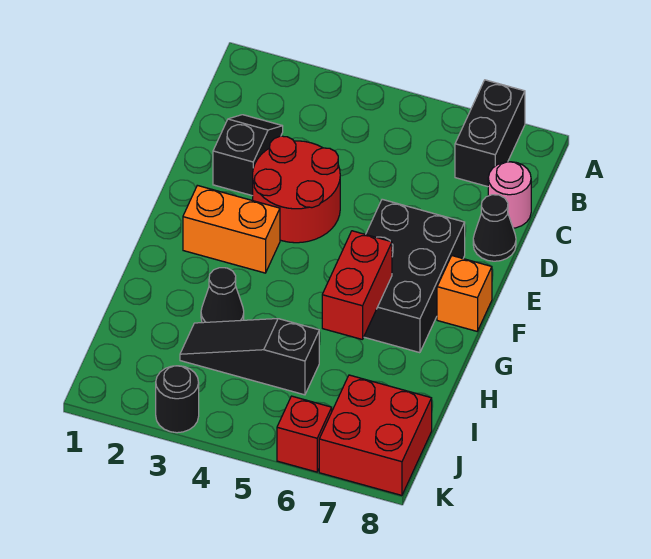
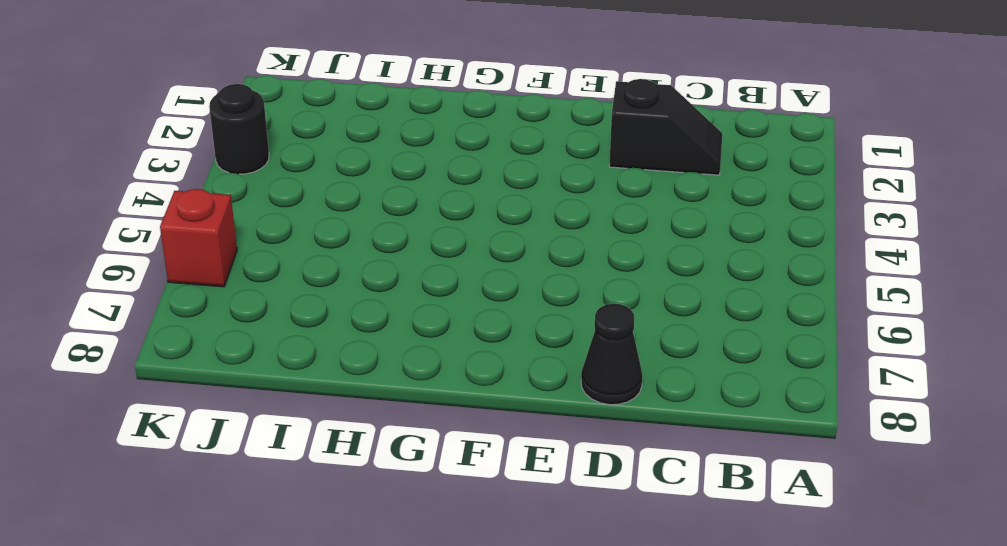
none -> black brick A7:B7 level 1
none -> pink round brick C8 level 1
none -> red round brick D3:E4 level 1

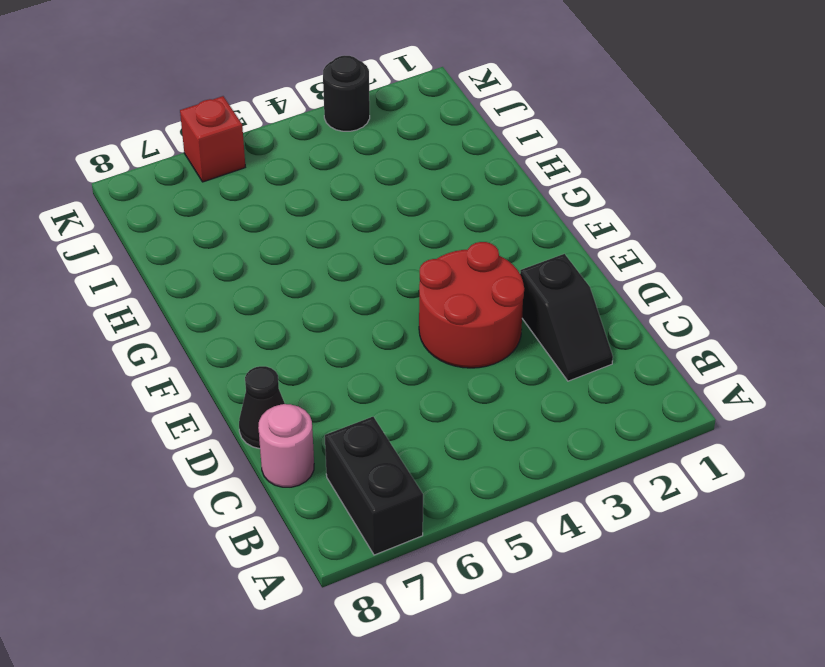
none -> black brick E6:G7 level 1
none -> orange brick F2:F3 level 1
none -> orange brick F8 level 1

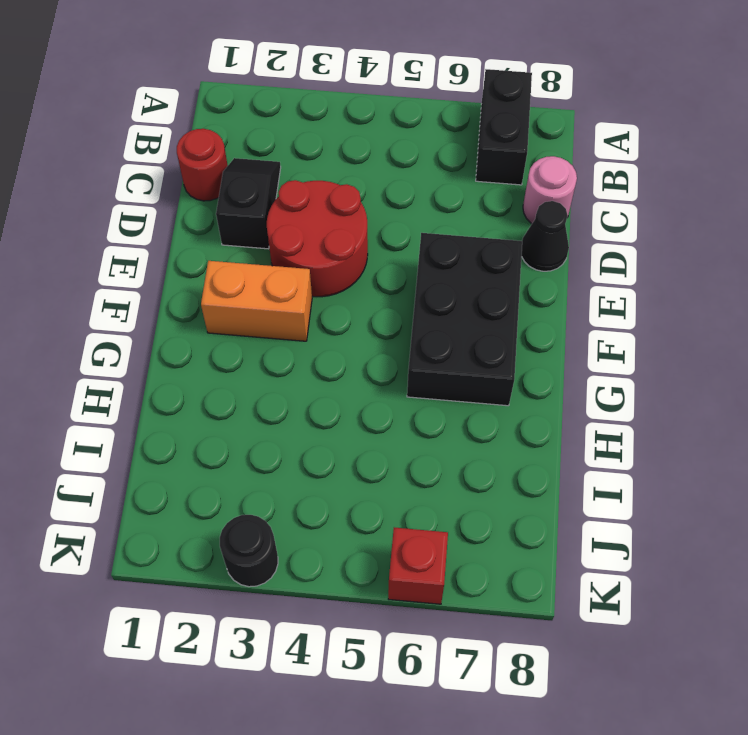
red round brick C1 level 1 -> none
none -> orange brick F8 level 1
none -> black cone H3 level 1
none -> black slope I3:I5 level 1 top 5

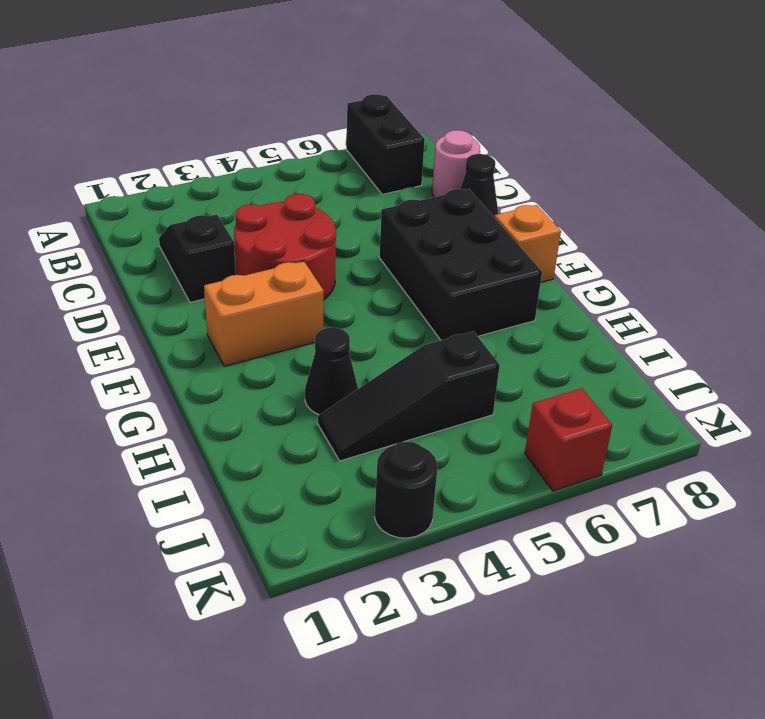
none -> red brick J7:K8 level 1
none -> red brick G6:H6 level 2

